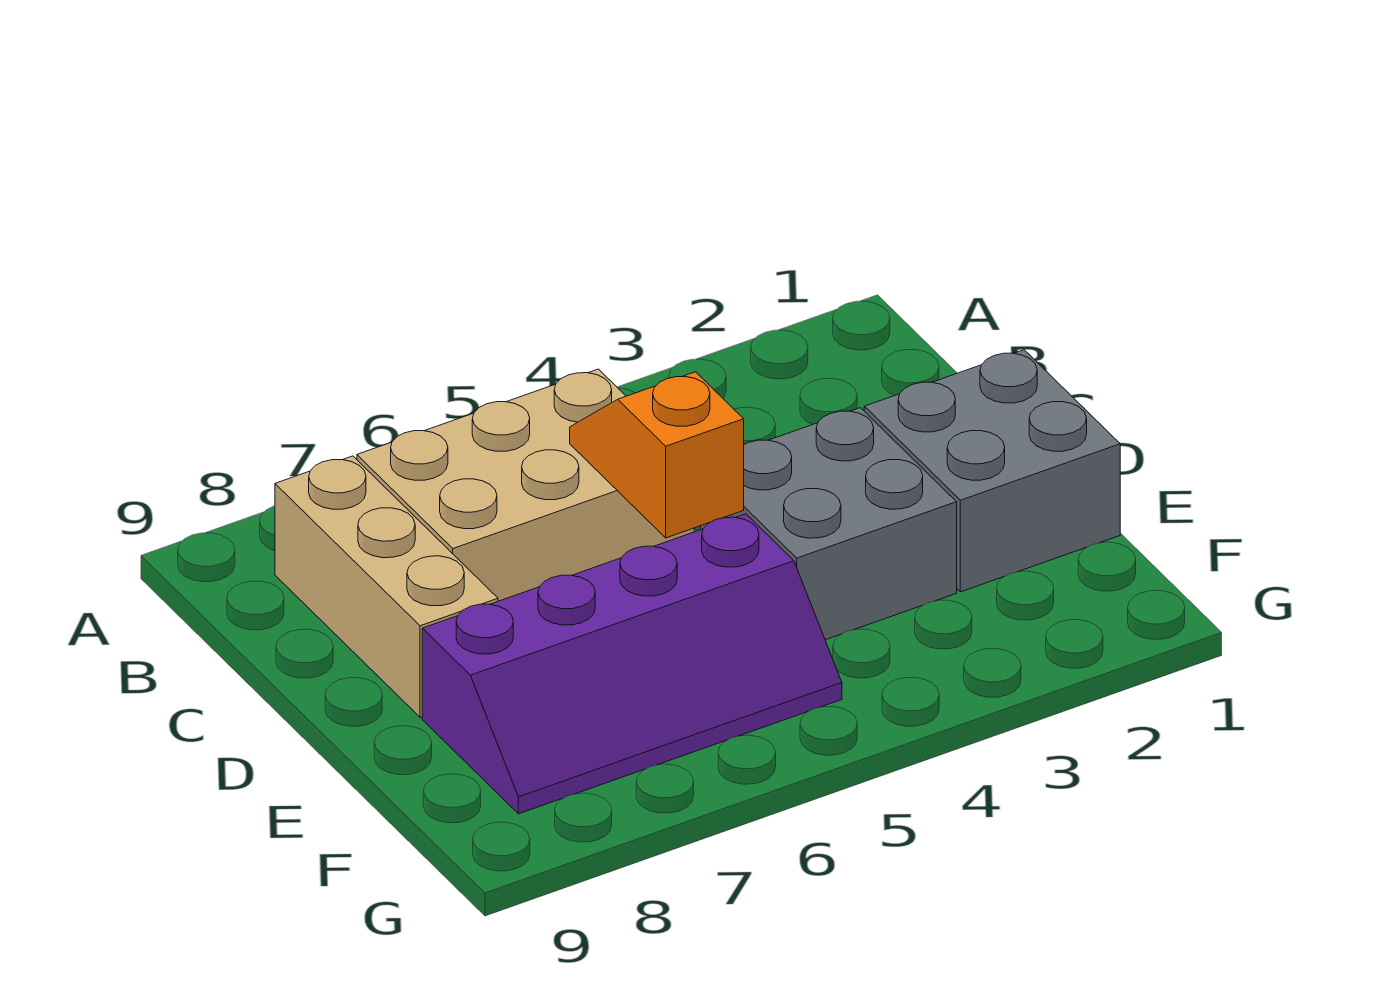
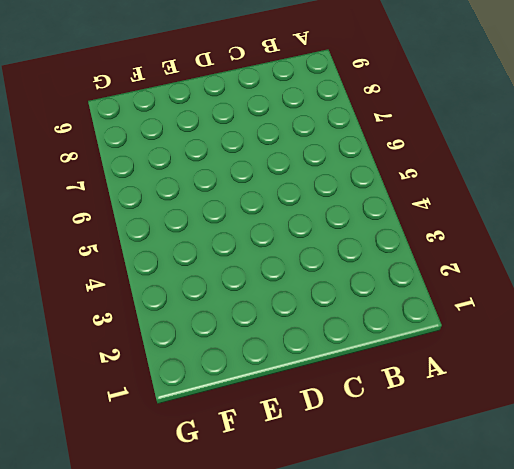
none -> tan brick B5:C7 level 1
none -> tan brick B8:D8 level 1

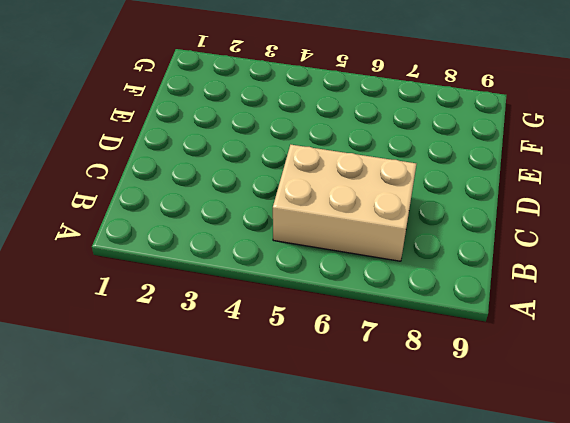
none -> tan brick B8:D8 level 1
none -> grey brick D1:E2 level 1

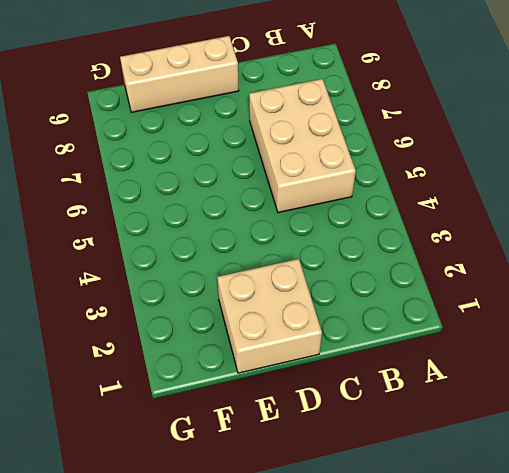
tan brick D1:E2 level 1 -> grey brick D1:E2 level 1
tan brick D9:F9 level 1 -> tan brick B8:D8 level 1
none -> grey brick D3:E4 level 1
none -> purple slope E5:F8 level 1 top E

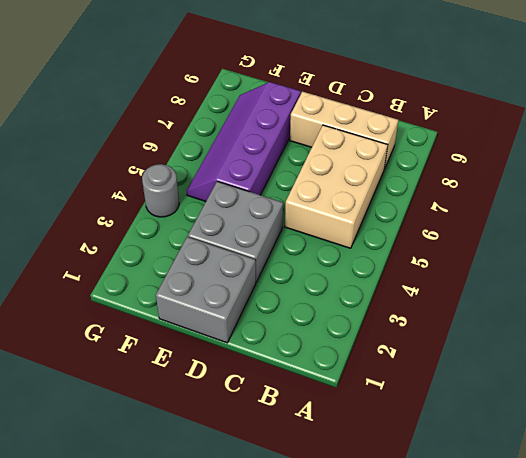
grey round brick G4 level 1 -> none
none -> orange slope C5:D5 level 2 top D

